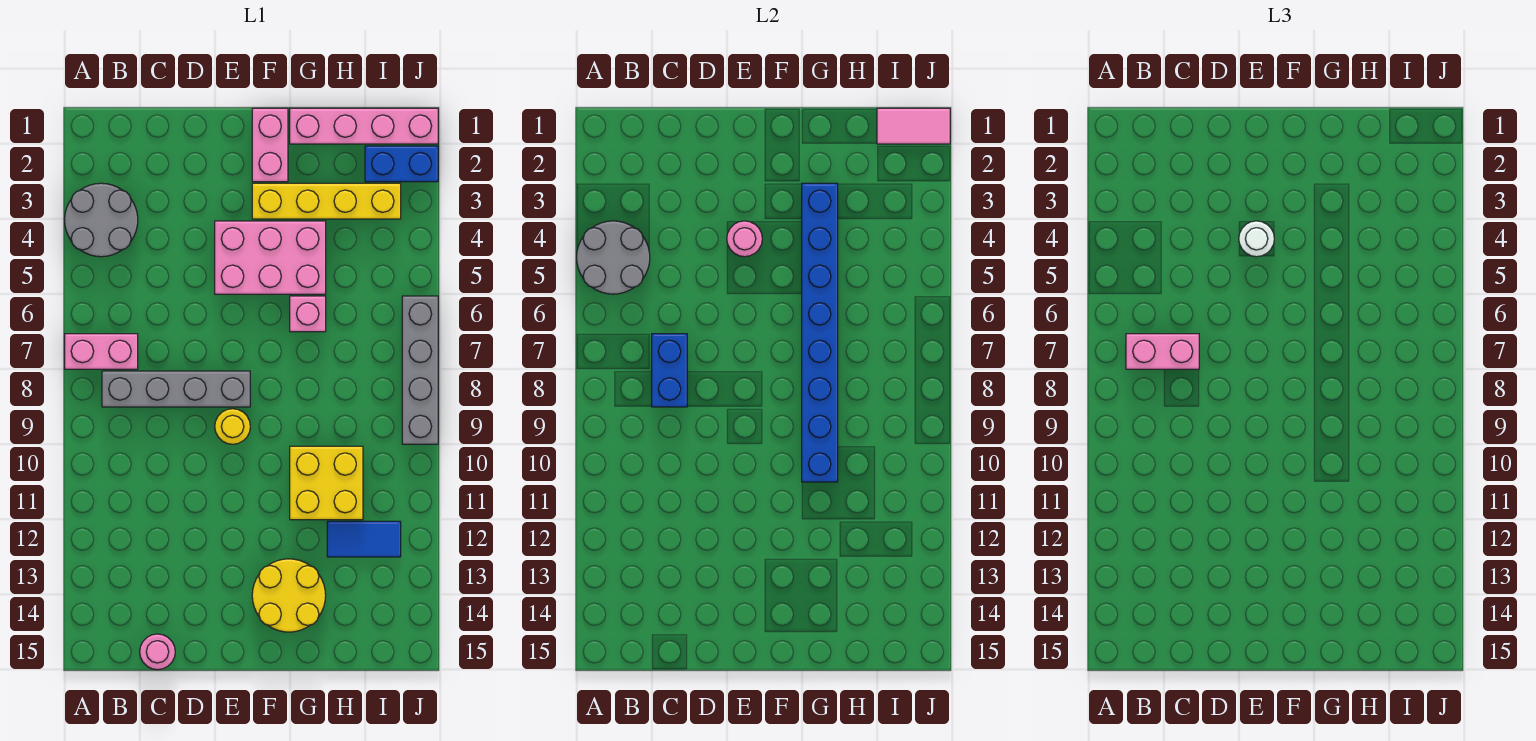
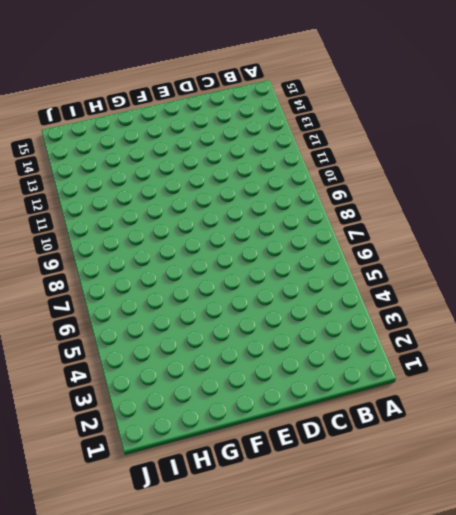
none -> grey round brick A3:B4 level 1
none -> pink brick A7:B7 level 1
none -> grey brick B8:E8 level 1

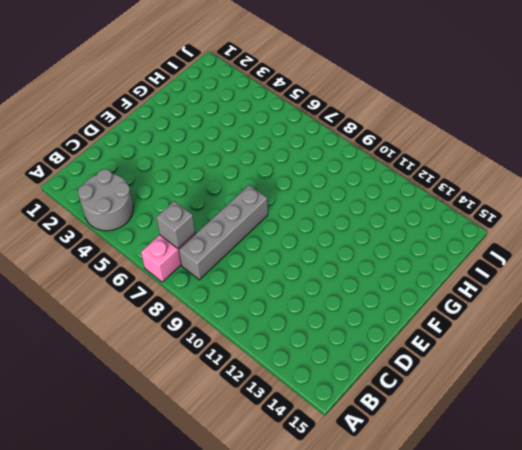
grey brick B7 level 2 -> none
none -> pink round brick C15 level 1
none -> pink brick E4:G5 level 1
none -> yellow round brick E9 level 1

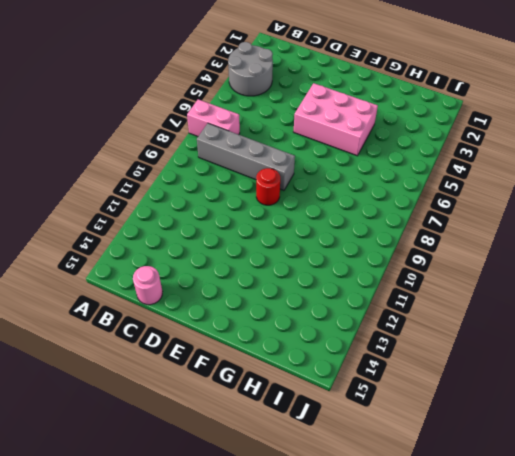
red round brick E9 level 1 -> yellow round brick E9 level 1
none -> pink brick F1:F2 level 1
none -> yellow brick F3:I3 level 1
none -> yellow round brick F13:G14 level 1

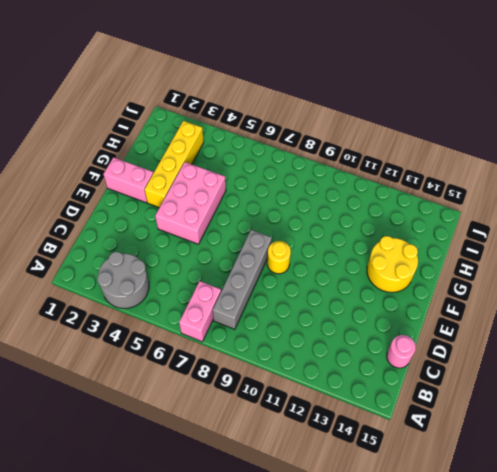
none -> pink brick G1:J1 level 1
none -> pink brick G6 level 1
none -> yellow brick G10:H11 level 1

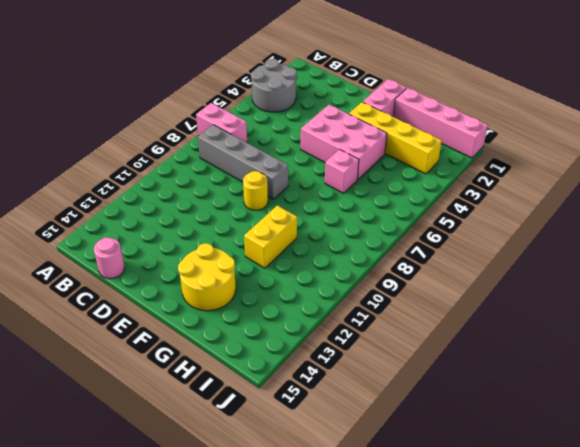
yellow brick G10:G11 level 1 -> yellow brick G10:H11 level 1
none -> blue tile H12:I12 level 1
none -> blue brick I2:J2 level 1
none -> grey brick J6:J9 level 1

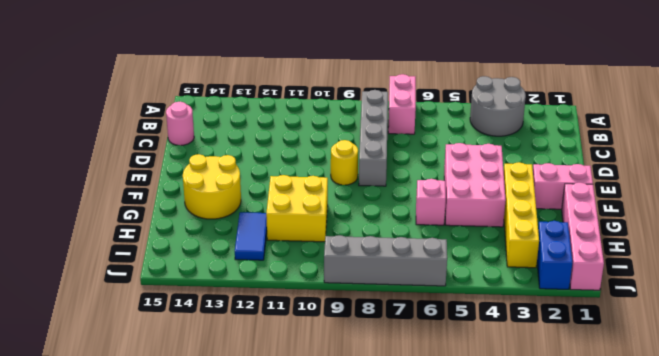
none -> grey round brick A4:B5 level 2
none -> blue brick C7:C8 level 2
none -> pink round brick E4 level 2

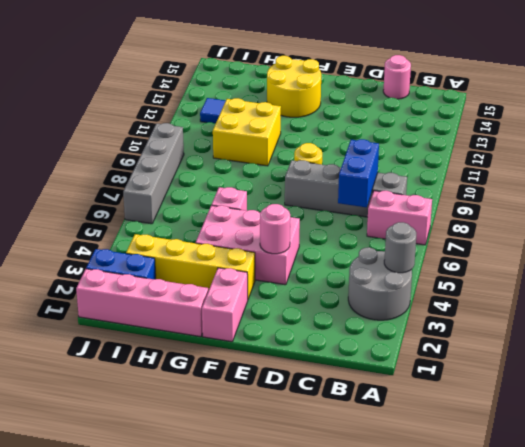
grey round brick A4 level 2 -> grey round brick A4:B5 level 2
none -> blue brick G3:G10 level 2
none -> pink tile I1:J1 level 2
none -> pink brick B7:C7 level 3

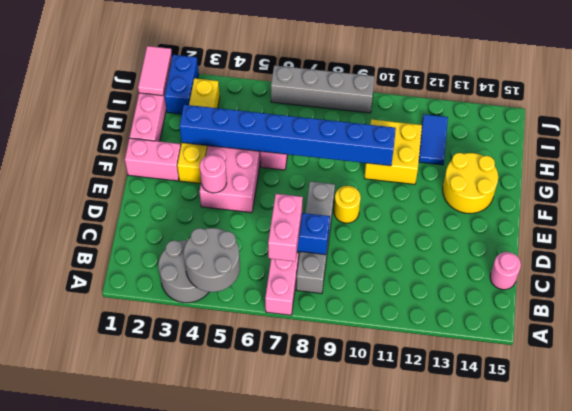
none -> white round brick E4 level 3

